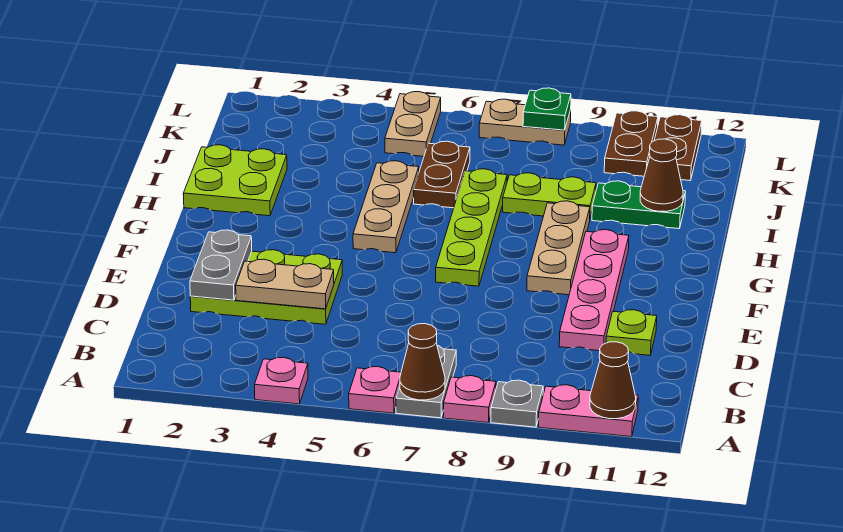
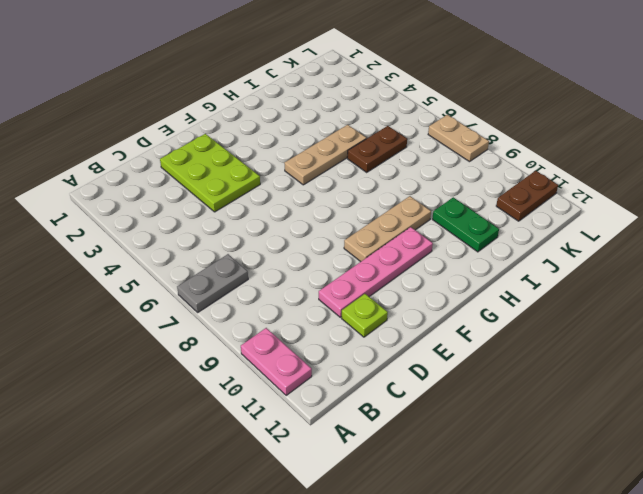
none -> pink plate A4 level 1
none -> pink plate A6 level 1
none -> pink plate A8 level 1

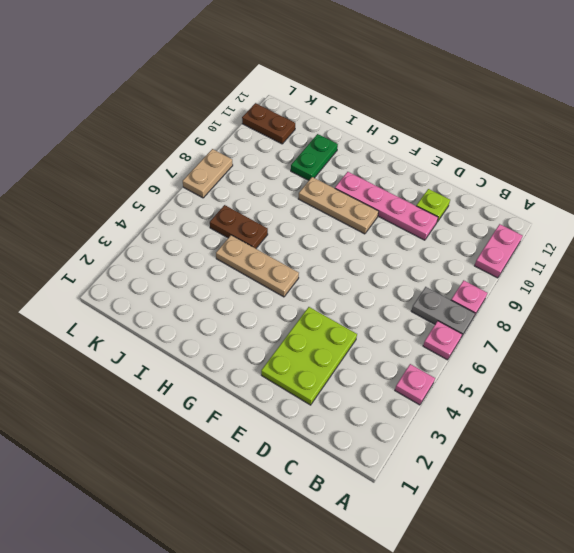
none -> grey plate A9 level 1
none -> lime plate F7:I7 level 1
none -> lime plate H1:I2 level 1

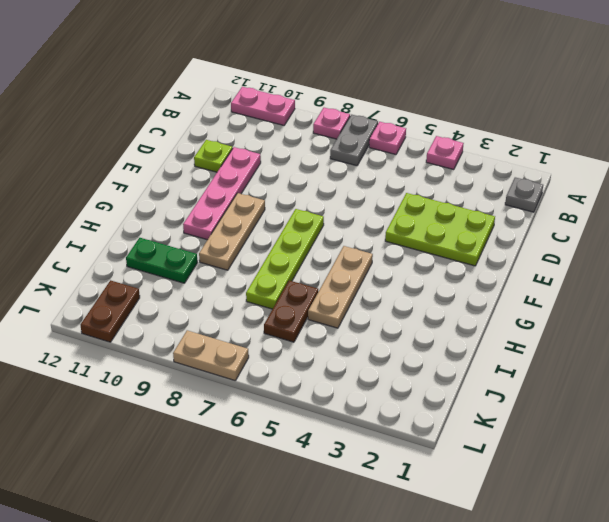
grey plate B1 level 1 -> grey plate A9 level 1
none -> lime plate H1:I2 level 1
none -> lime plate I8:I9 level 1
none -> tan plate K5:L5 level 1

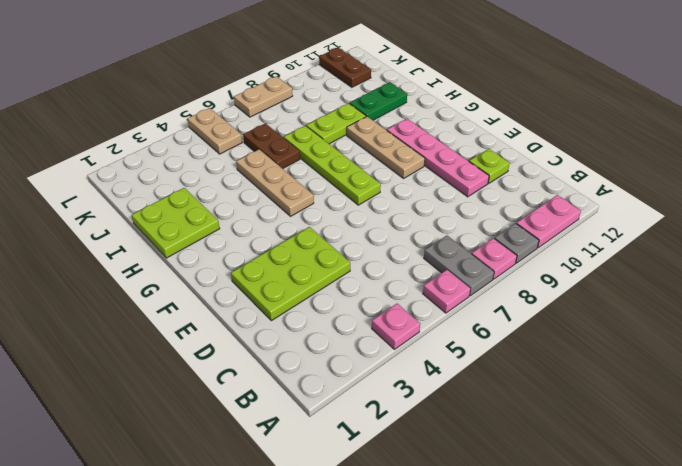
none -> brown plate K10:L10 level 1
none -> brown cone A7 level 2
none -> brown cone A11 level 2

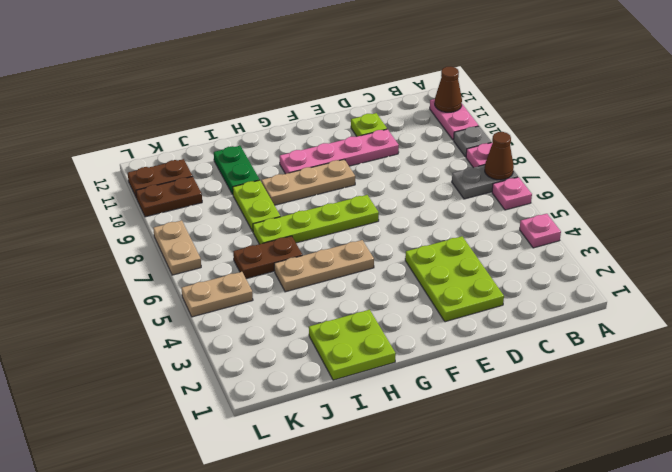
none -> grey plate D2:E2 level 2
none -> tan plate D3:D4 level 2
none -> brown cone I11 level 2

